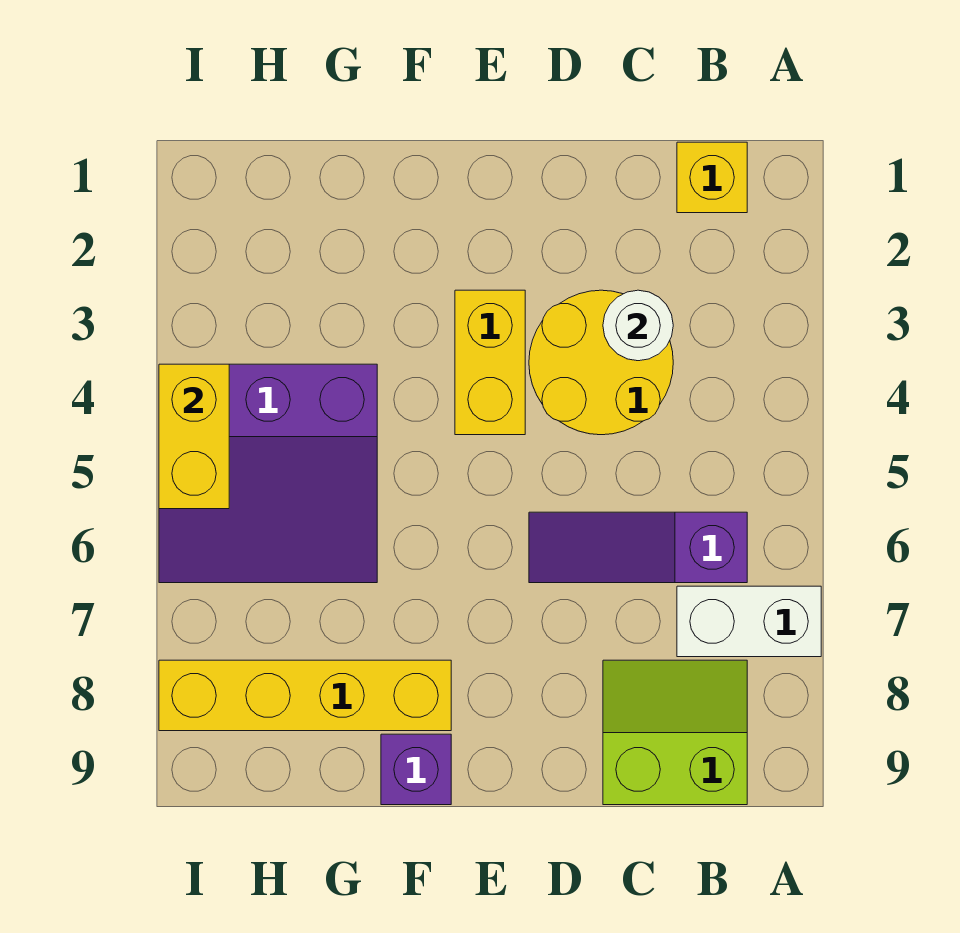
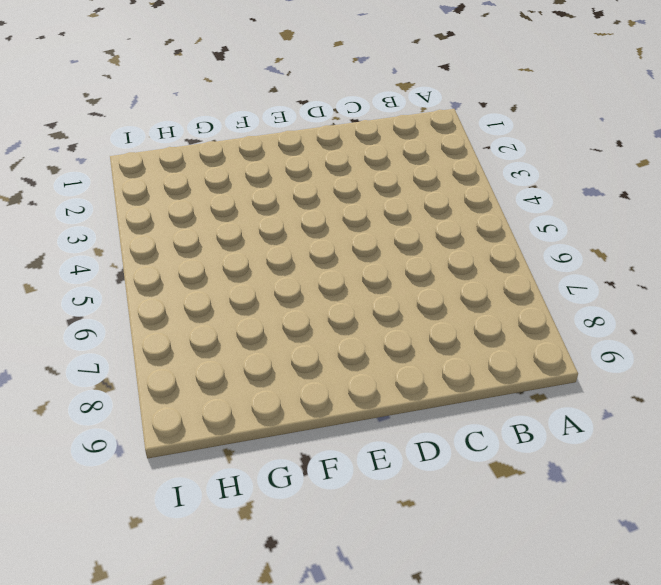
none -> white brick A7:B7 level 1
none -> yellow brick B1 level 1

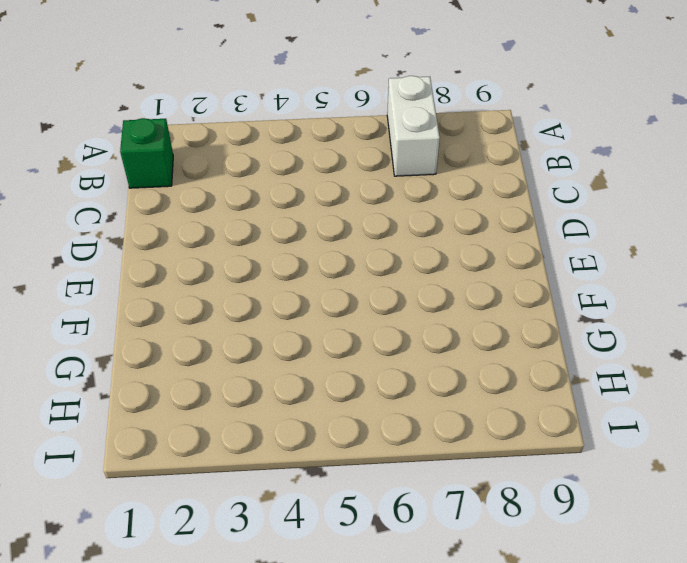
green brick B1 level 1 -> yellow brick B1 level 1
none -> purple slope B6:D6 level 1 top B
none -> lime slope B8:C9 level 1 top 9

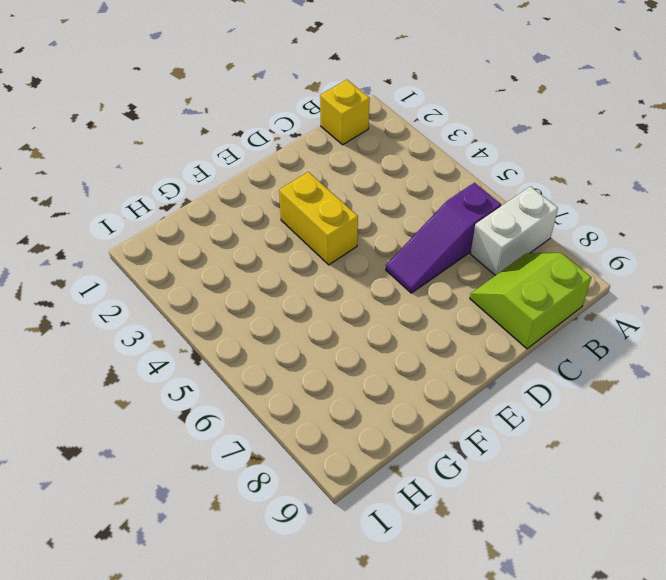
none -> yellow round brick C3:D4 level 1
none -> yellow brick F8:I8 level 1

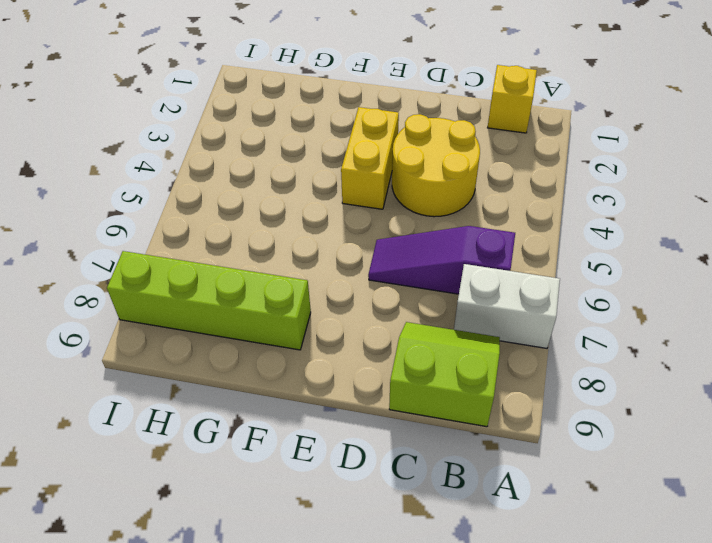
lime brick F8:I8 level 1 -> yellow brick F8:I8 level 1
none -> purple brick F9 level 1
none -> purple slope G4:I6 level 1 top 4

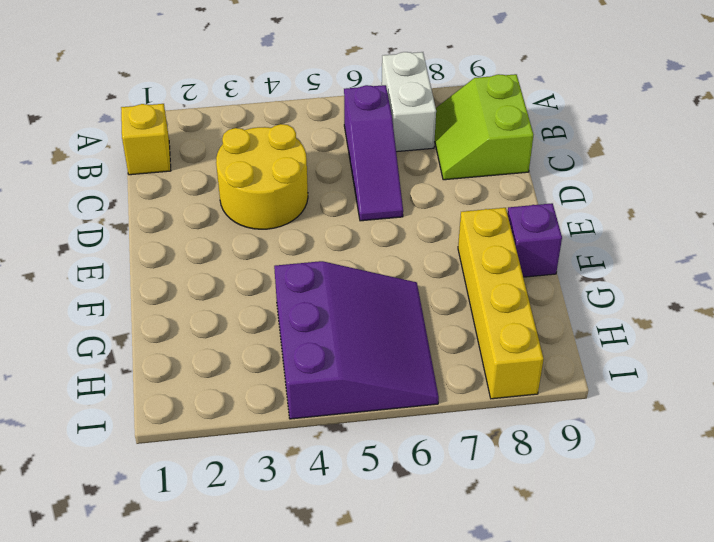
none -> yellow brick E3:E4 level 1
none -> white round brick C3 level 2

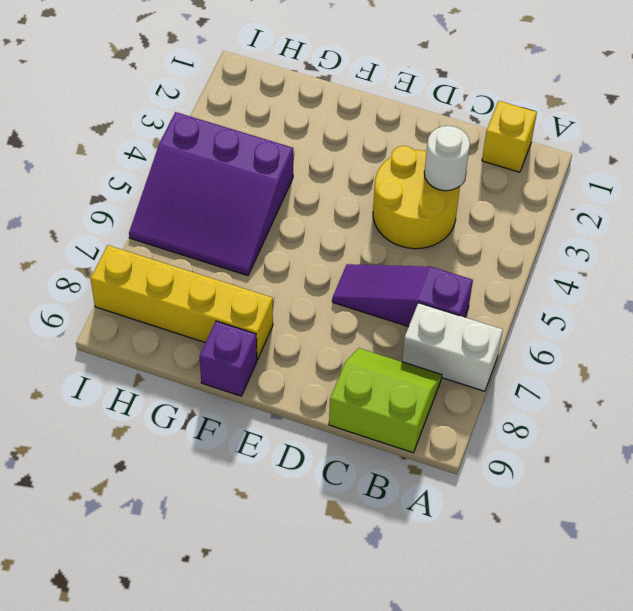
none -> yellow brick E3:E4 level 1
none -> yellow brick I4:I5 level 2

